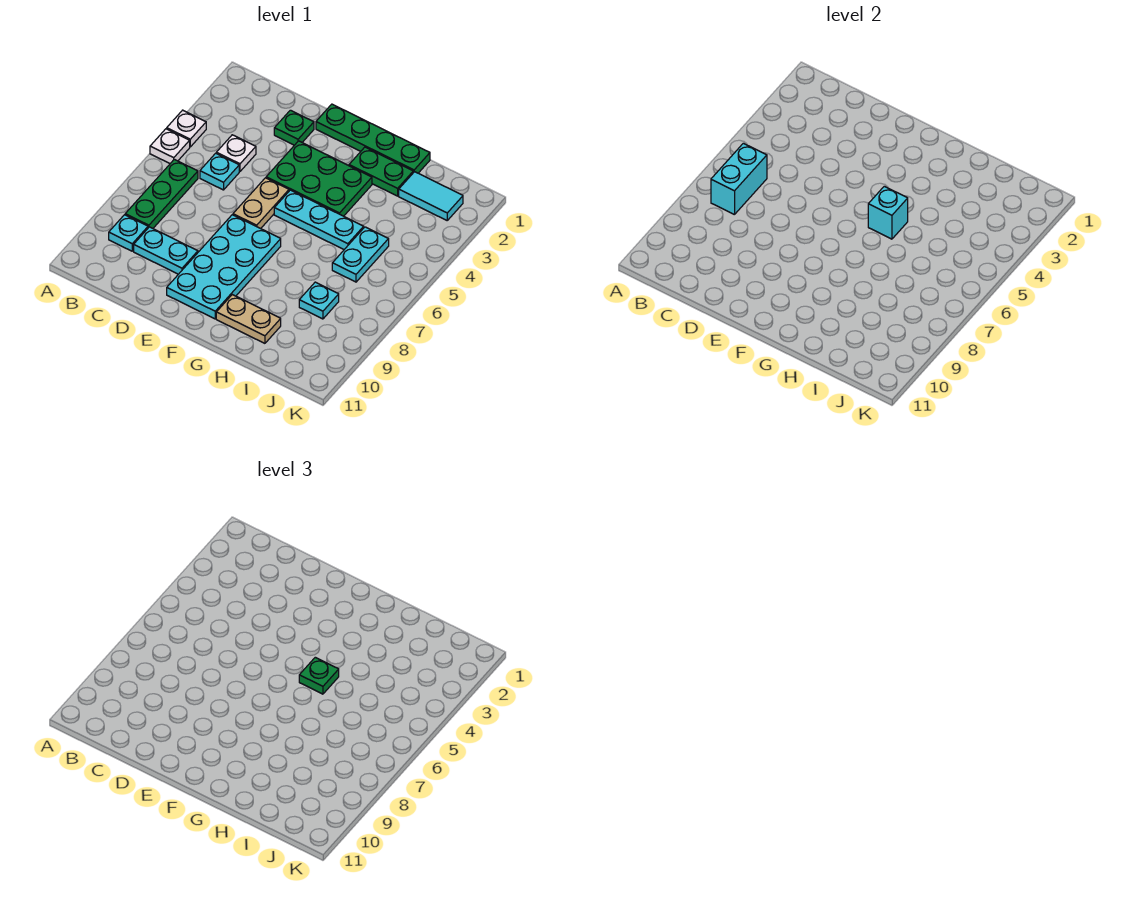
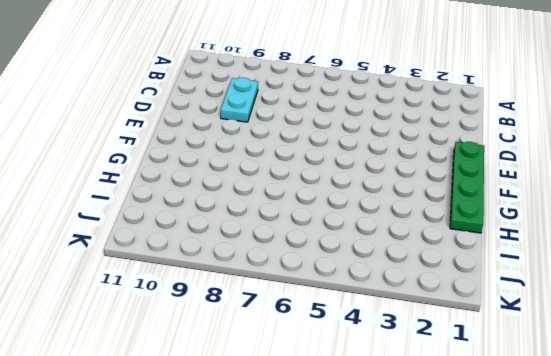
none -> white plate A4 level 1
none -> white plate A5 level 1
none -> green plate B6:B8 level 1

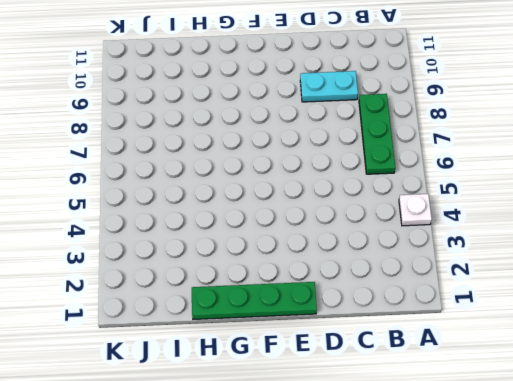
none -> white plate A5 level 1
none -> cyan plate B9 level 1
none -> white plate C4 level 1

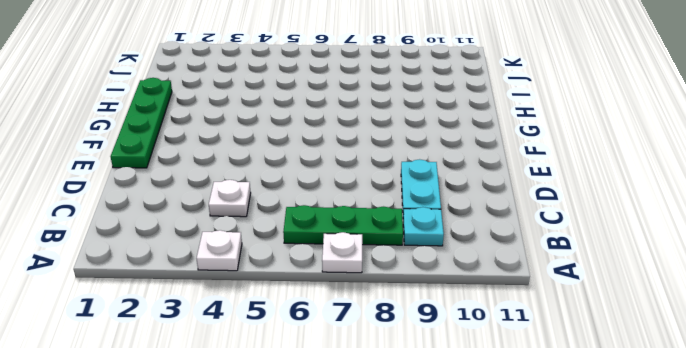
white plate A7 level 1 -> white plate A5 level 1
none -> cyan plate C5 level 1
none -> green plate D2 level 1
none -> green plate E3:G4 level 1

